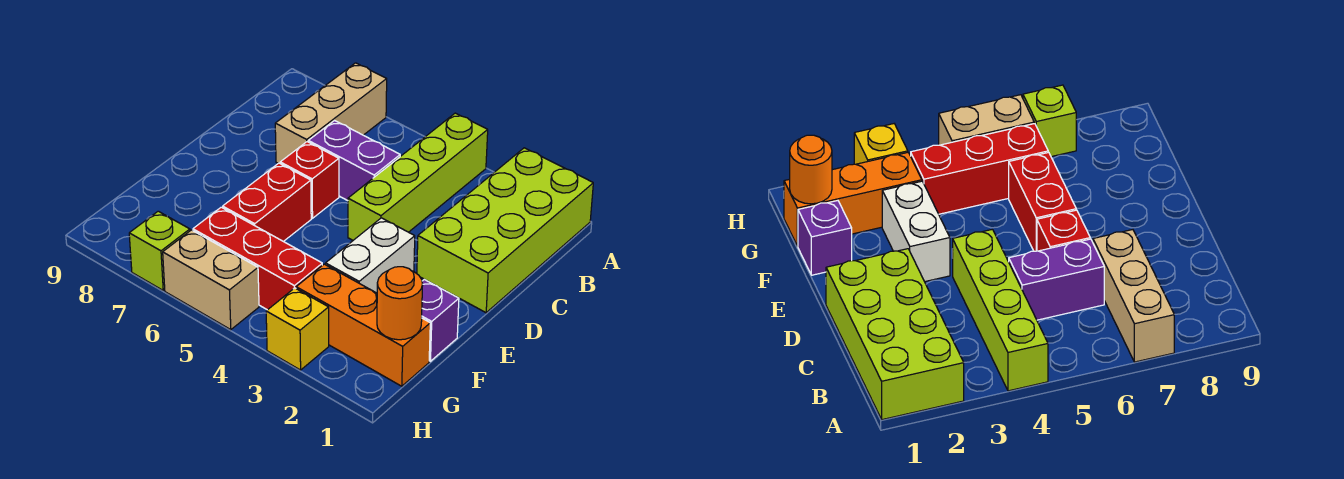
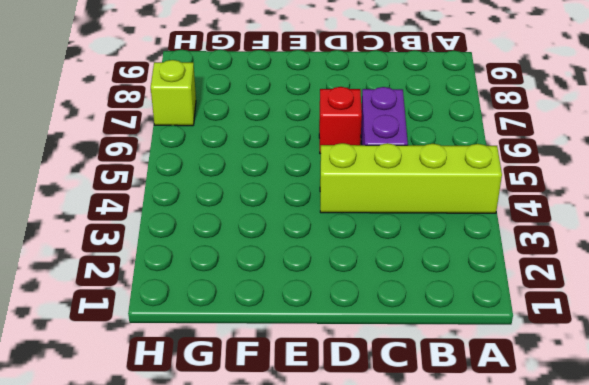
none -> lime brick A1:D2 level 1
none -> tan brick A7:C7 level 1
none -> white brick E3:F3 level 1

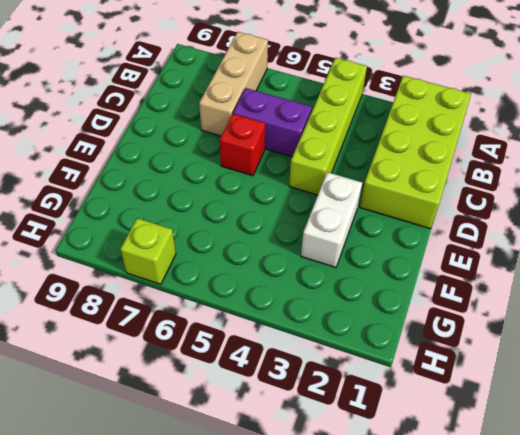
none -> red brick E6:F6 level 1
none -> purple brick F1 level 1
none -> orange brick G1:G3 level 1

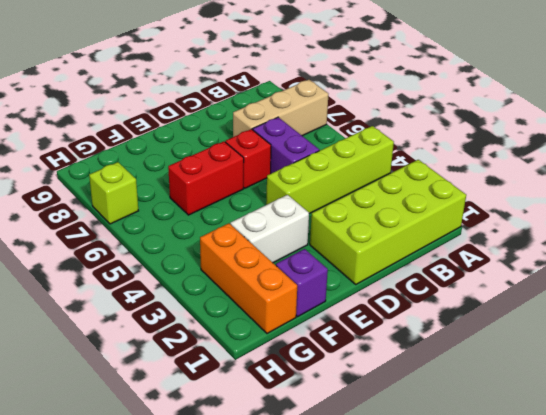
none -> red brick G4:G6 level 1
none -> yellow brick H3 level 1
none -> tan brick H5:H6 level 1

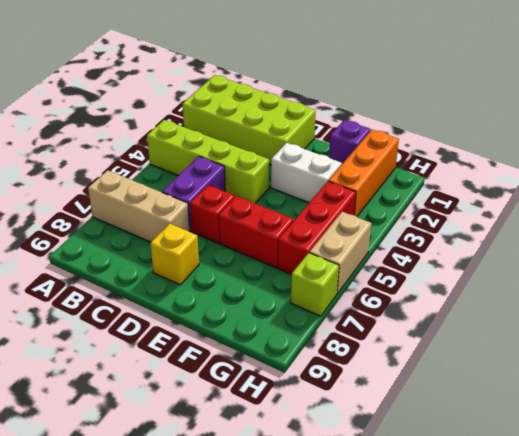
yellow brick D8 level 1 -> yellow brick H3 level 1
none -> orange round brick G1 level 2

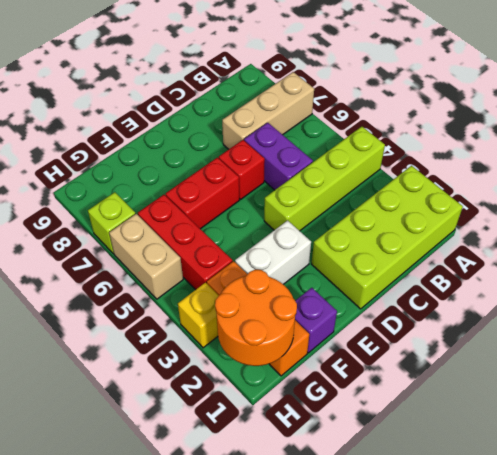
orange round brick G1:H2 level 2 -> orange round brick G1 level 2

